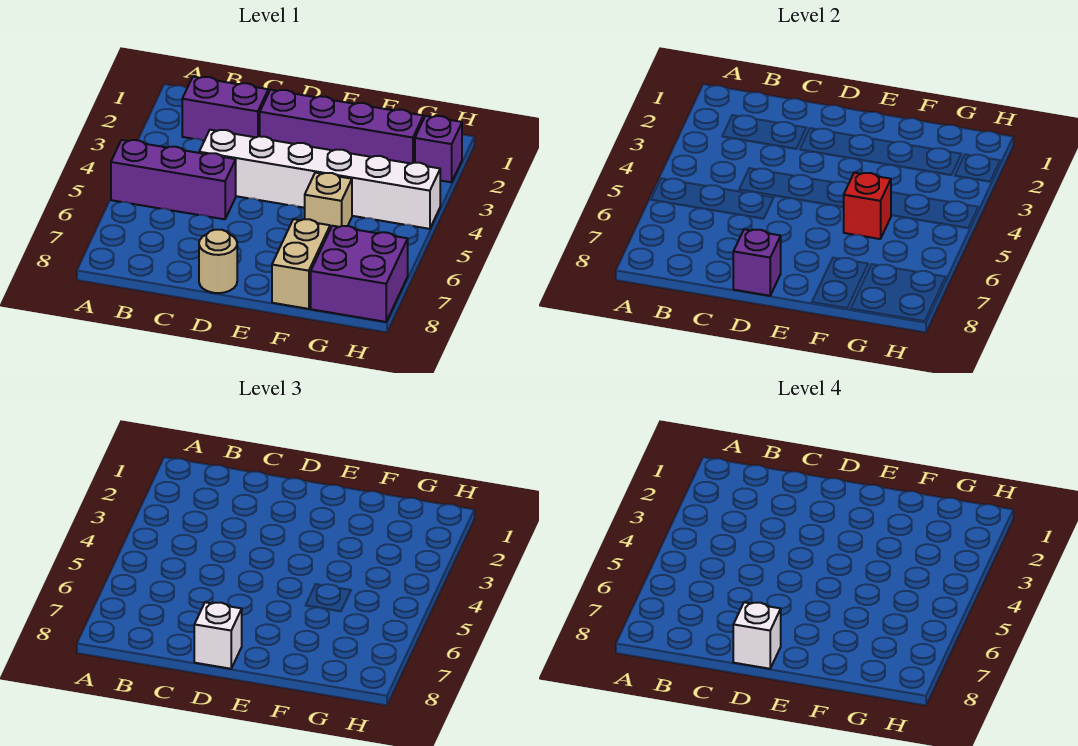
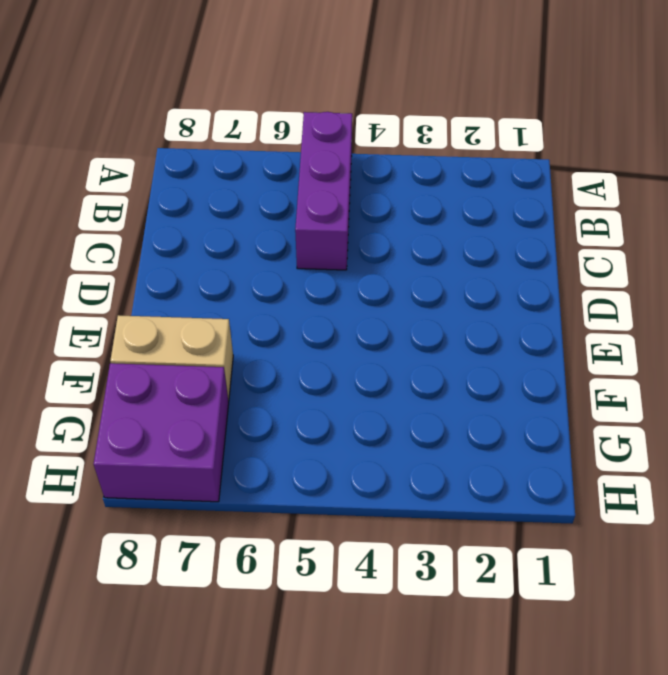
none -> purple brick B2:C2 level 1
none -> white brick C4:H4 level 1
none -> purple brick D2:G2 level 1

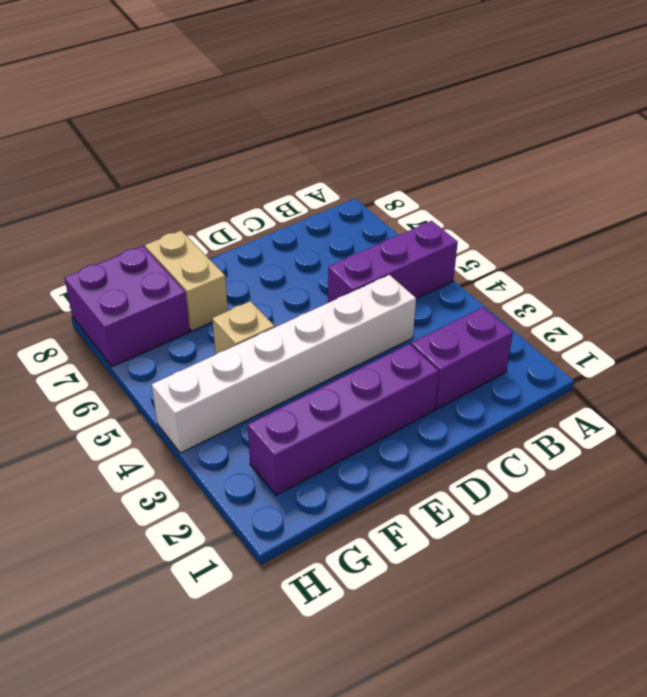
none -> tan round brick D8 level 1
none -> purple brick H2 level 1
none -> purple brick D8 level 2

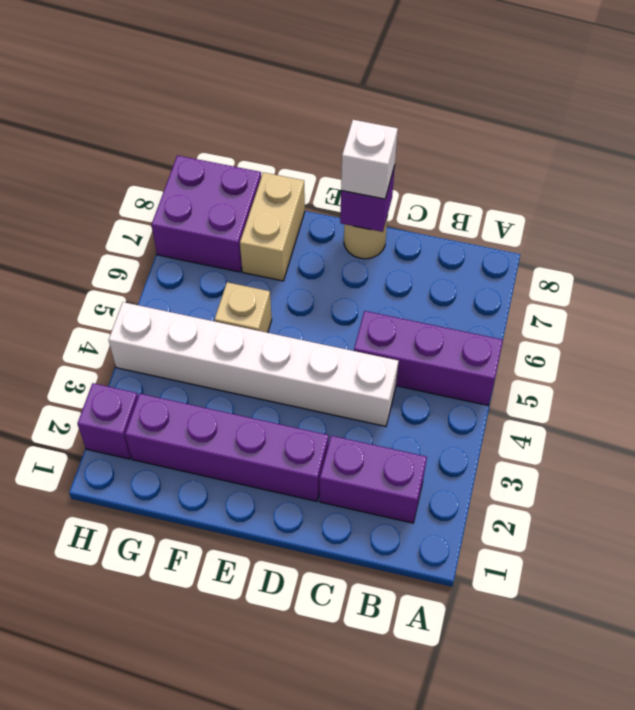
none -> red brick F5 level 2
none -> white brick D8 level 4

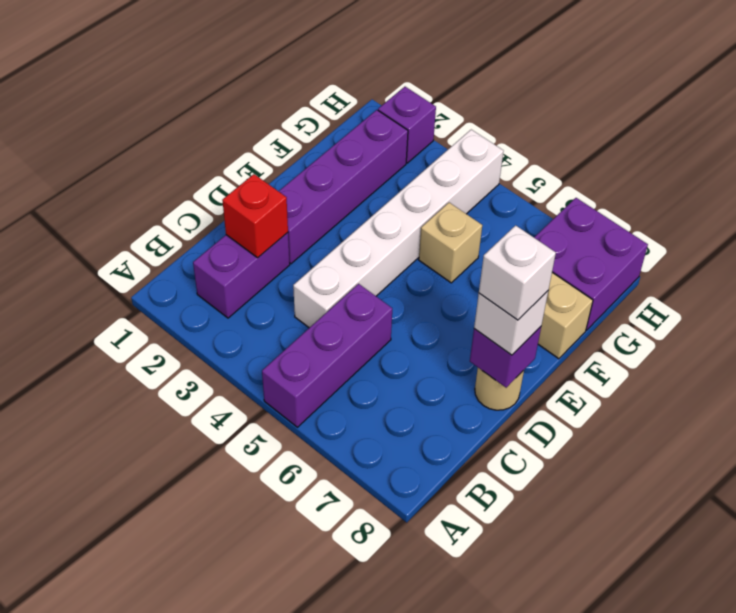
red brick C2 level 2 -> red brick F5 level 2

